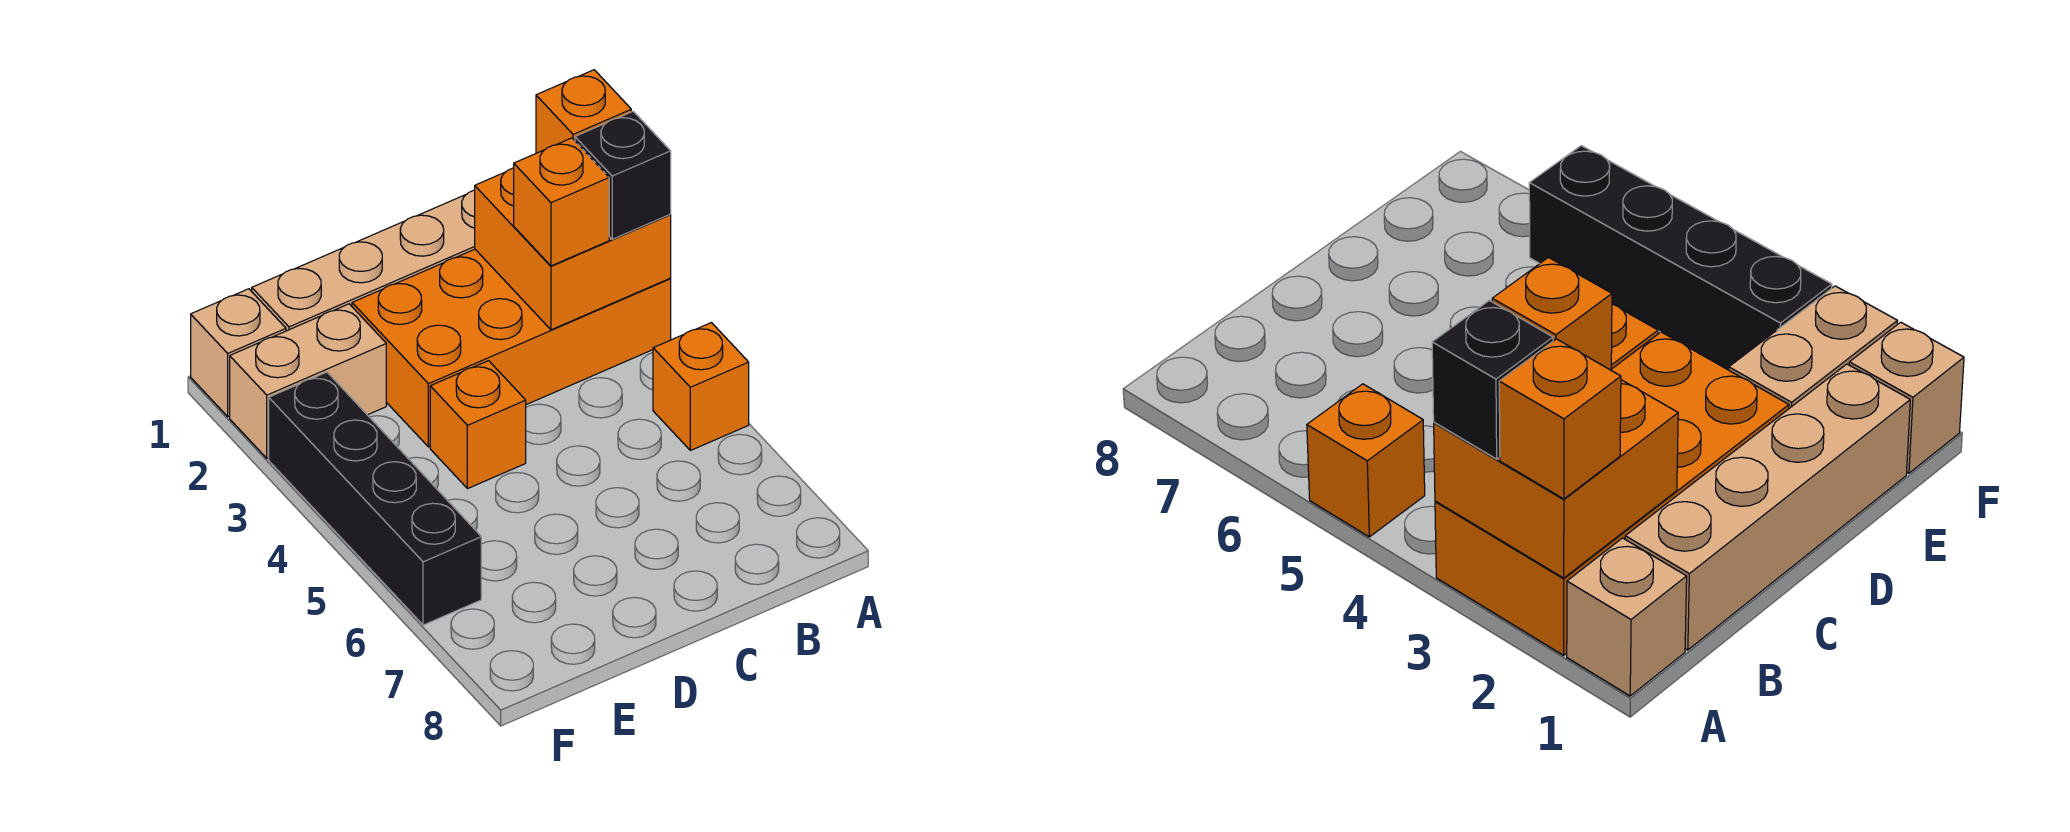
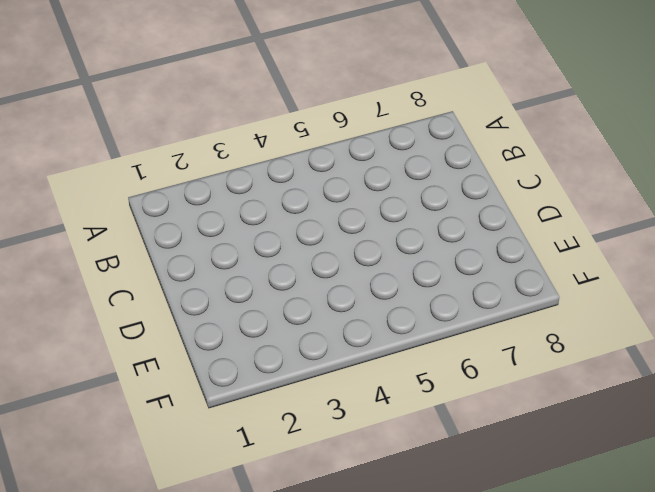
none -> tan brick A1 level 1
none -> orange brick A2:D3 level 1
none -> orange brick A5 level 1

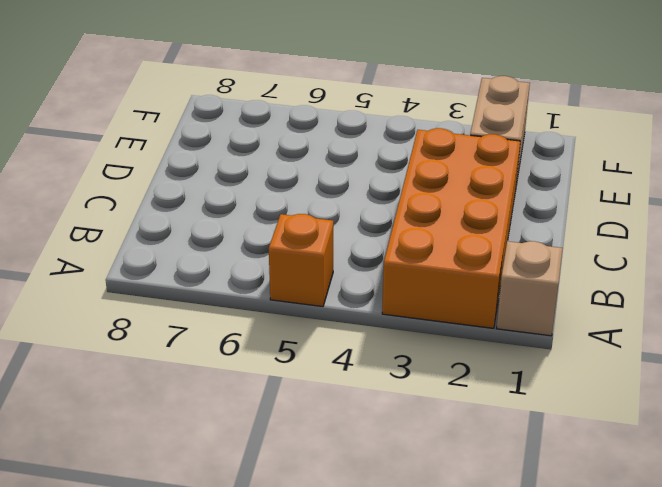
none -> tan brick B1:E1 level 1
none -> orange brick D4 level 1
none -> tan brick F1 level 1

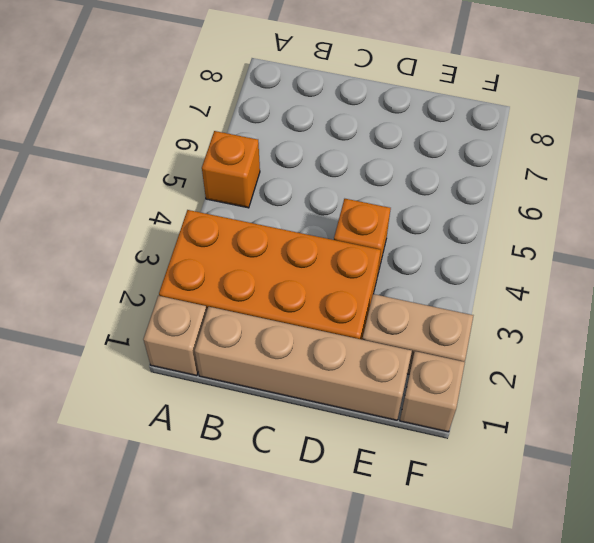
none -> black brick F3:F6 level 1
none -> orange brick A2:B3 level 2
none -> orange brick A2 level 3

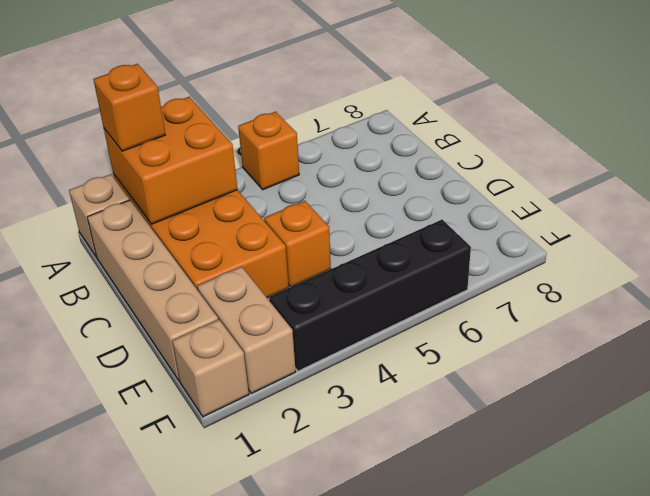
none -> black brick A3 level 3
none -> orange brick B3 level 3

